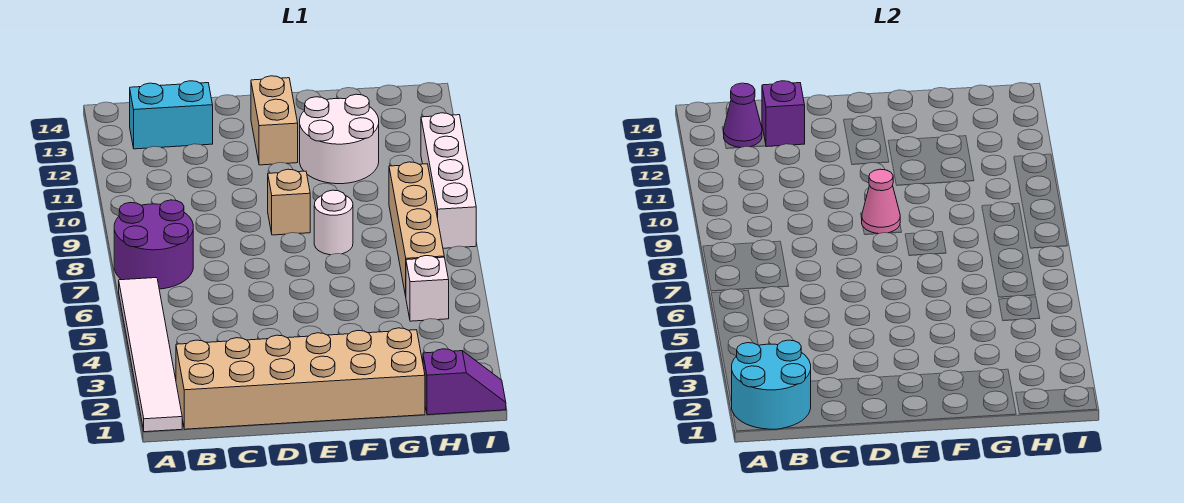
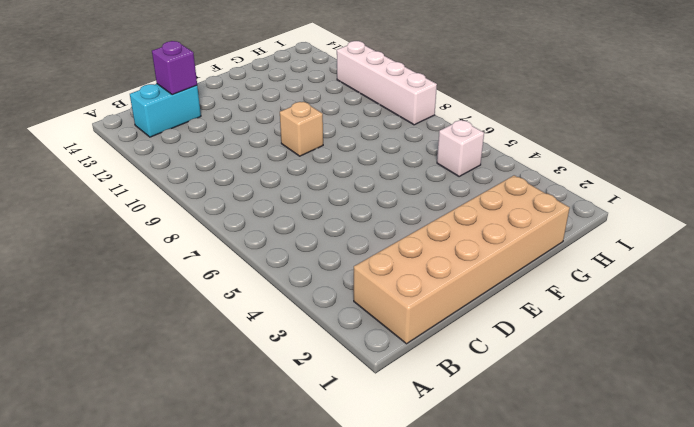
none -> white tile A1:A6 level 1
none -> purple round brick A7:B8 level 1
none -> tan brick E12:E13 level 1

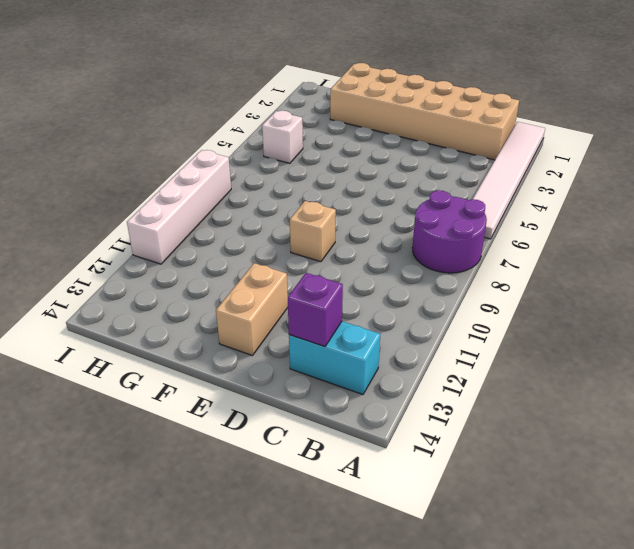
none -> white round brick F8 level 1
none -> white round brick F11:G12 level 1
none -> purple slope H1:I1 level 1 top H

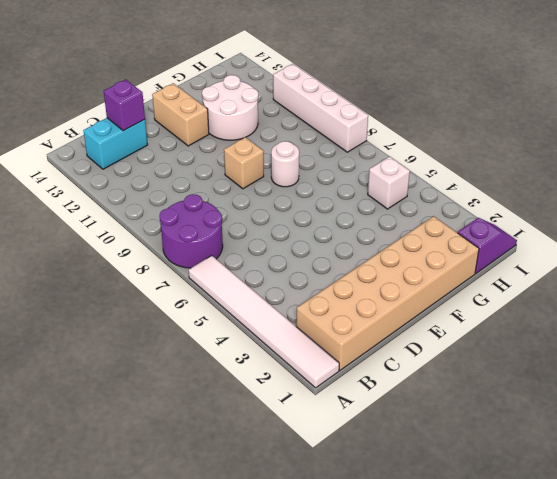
none -> tan brick H6:H9 level 1
none -> cyan round brick A1:B2 level 2
none -> purple cone B13 level 2

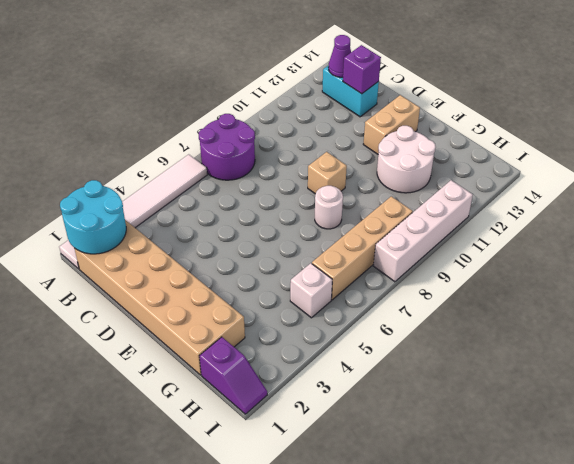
none -> pink cone E9 level 2

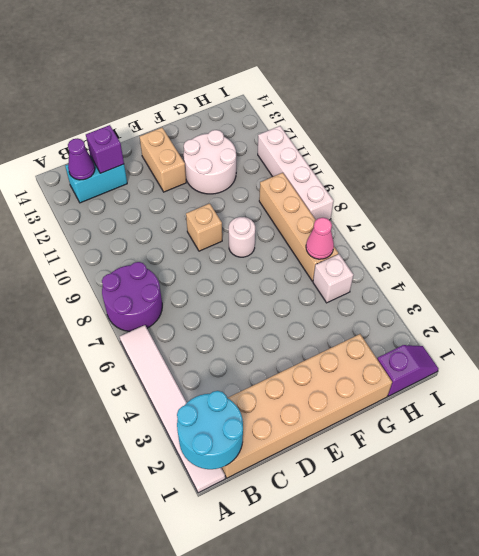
pink cone H6 level 2 -> pink cone E9 level 2

